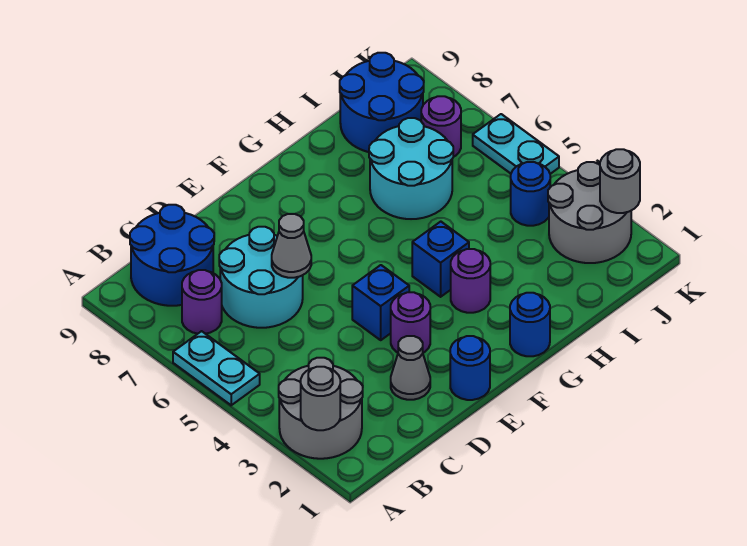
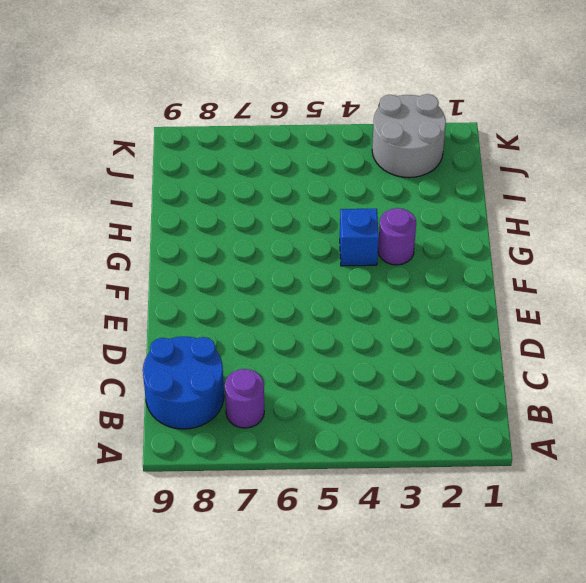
none -> grey round brick A2:B3 level 1
none -> cyan plate A5:A6 level 1
none -> cyan round brick C6:D7 level 1

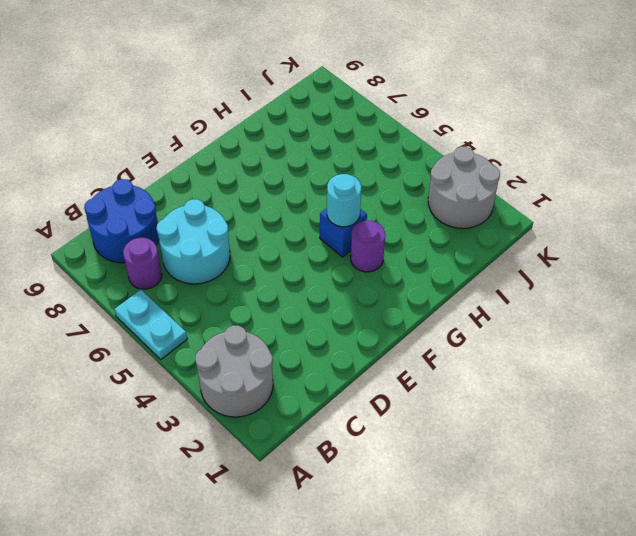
cyan round brick G4 level 2 -> none
none -> grey cone D2 level 1
none -> blue round brick E1 level 1
none -> purple round brick E3 level 1

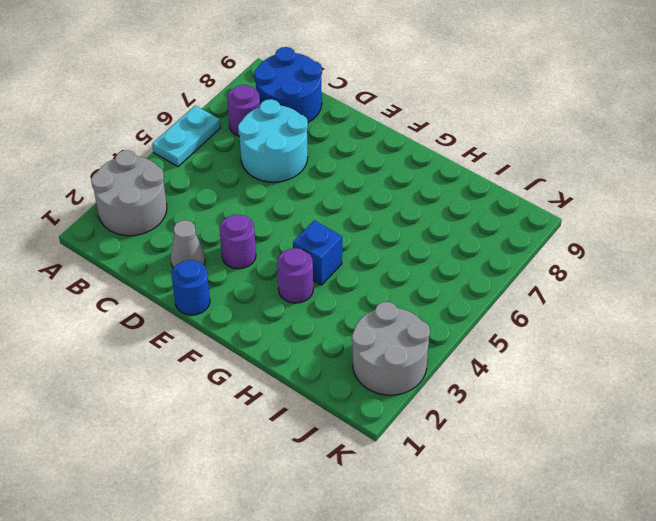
none -> blue brick E4 level 1
none -> blue round brick G1 level 1
none -> cyan round brick H6:I7 level 1

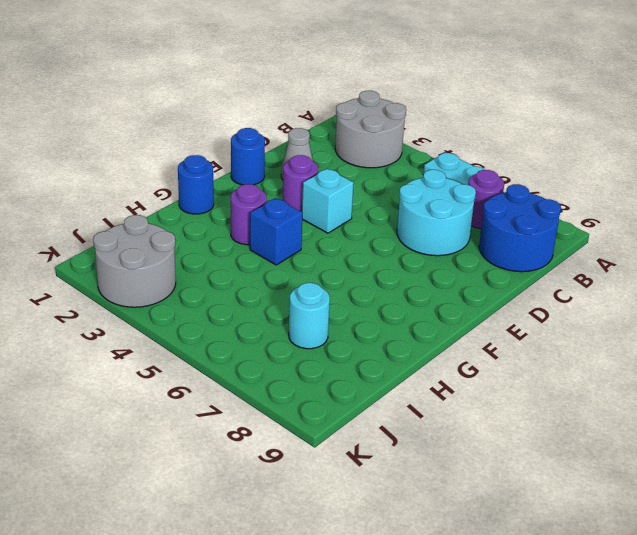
cyan brick E4 level 1 -> blue brick E4 level 1
cyan round brick I7 level 1 -> cyan round brick H6:I7 level 1
none -> blue round brick I8:J9 level 1
none -> blue round brick J4 level 1
none -> purple round brick J7 level 1

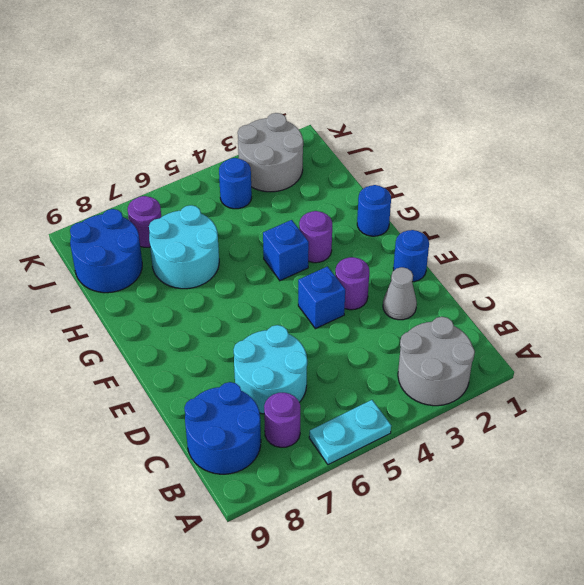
none -> cyan plate K5:K6 level 1
none -> grey round brick A2 level 2
none -> grey cone D6 level 2

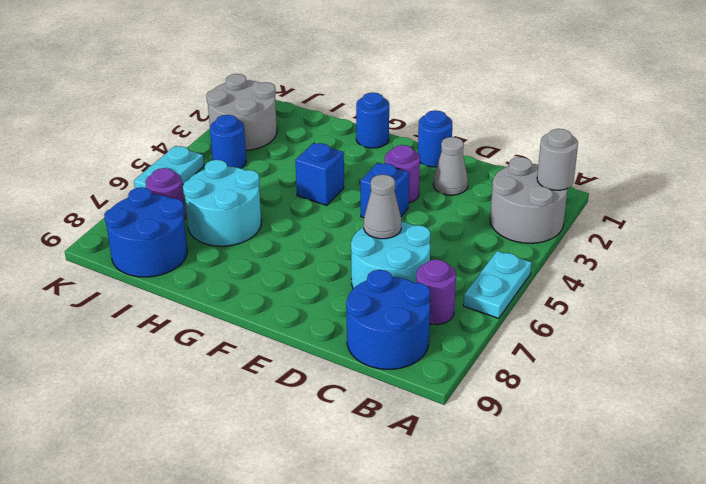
none -> purple round brick G3 level 1
none -> grey round brick K2 level 2

